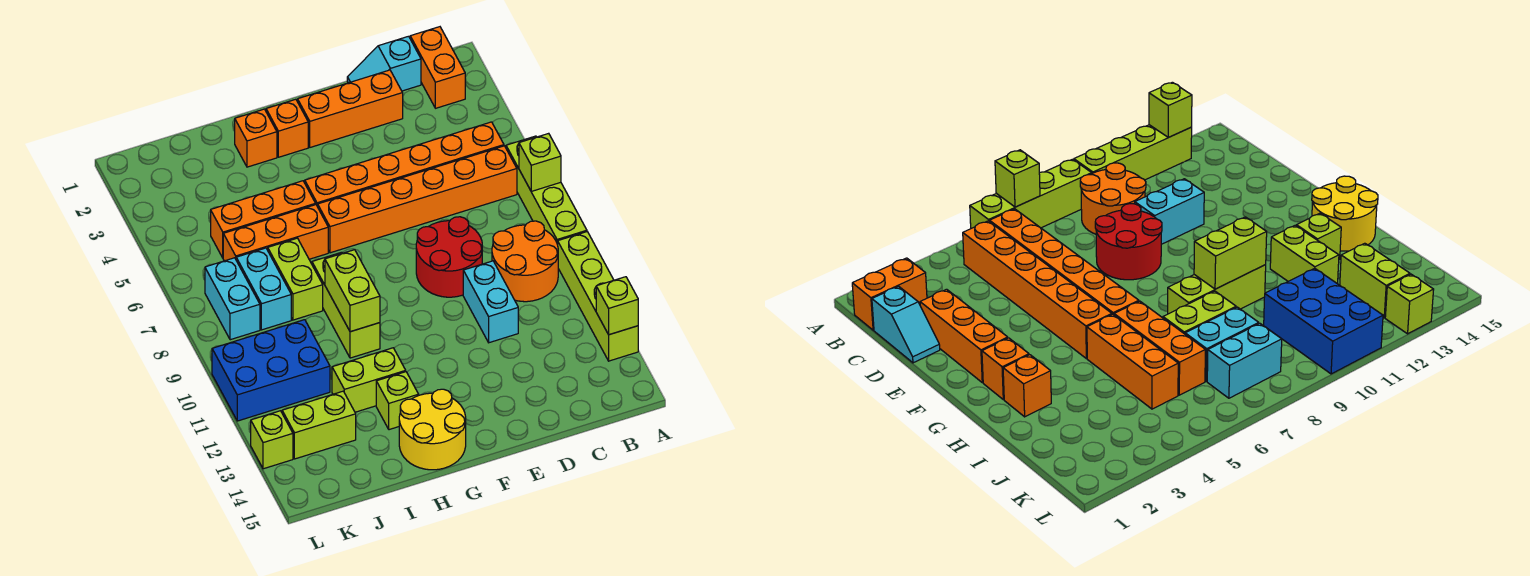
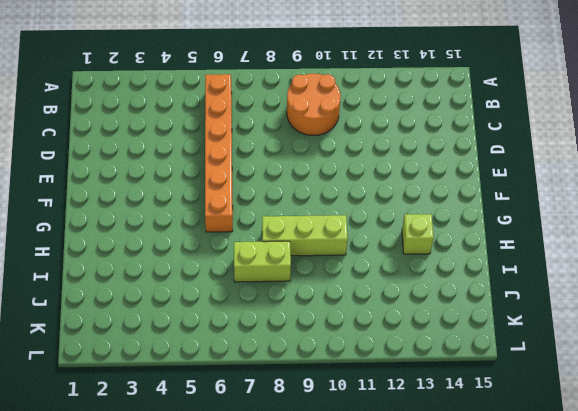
none -> lime brick A6:A9 level 1
none -> lime brick A10:A13 level 1
none -> orange brick B1:B2 level 1

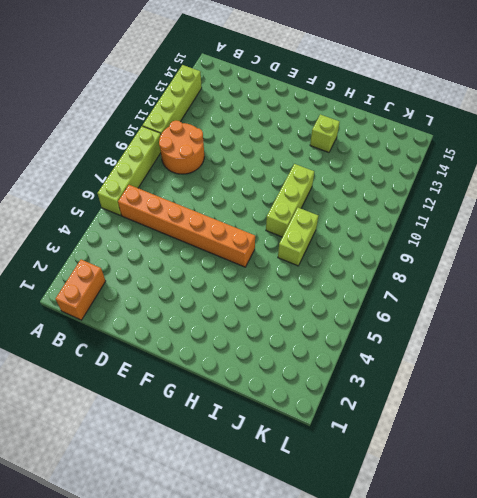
none -> orange brick B5:G5 level 1
none -> cyan slope C1:D1 level 1 top C
none -> orange brick D2:F2 level 1

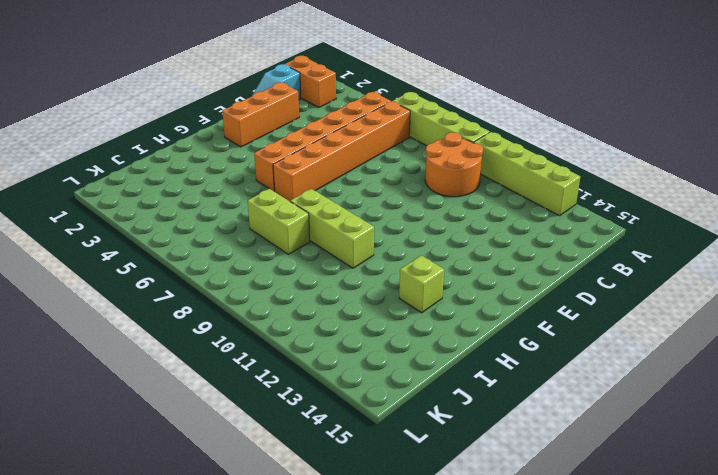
none -> red round brick D8:E9 level 1
none -> cyan brick D10:D11 level 1
none -> orange brick G2 level 1

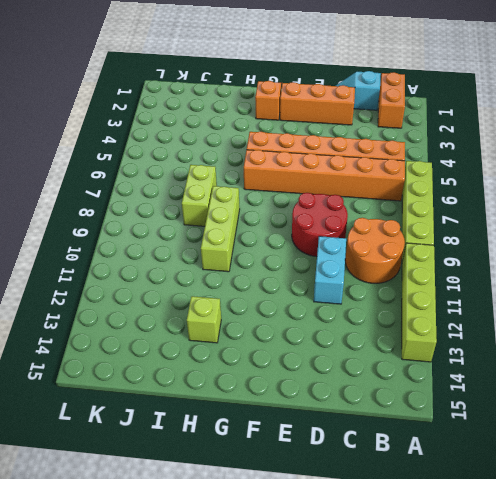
none -> yellow round brick G14:H15 level 1
none -> orange brick H2 level 1
none -> orange brick H5:J5 level 1

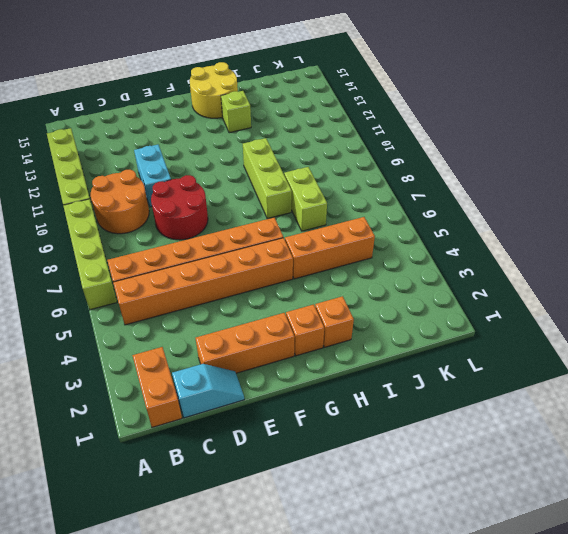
none -> orange brick H6:J6 level 1
none -> lime brick H12:I12 level 1
none -> cyan brick J7:J8 level 1

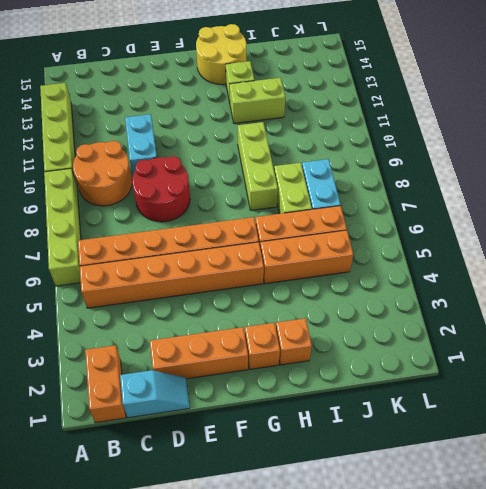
none -> blue brick J10:L11 level 1
none -> lime brick J13:K13 level 1
none -> cyan brick K7:K8 level 1

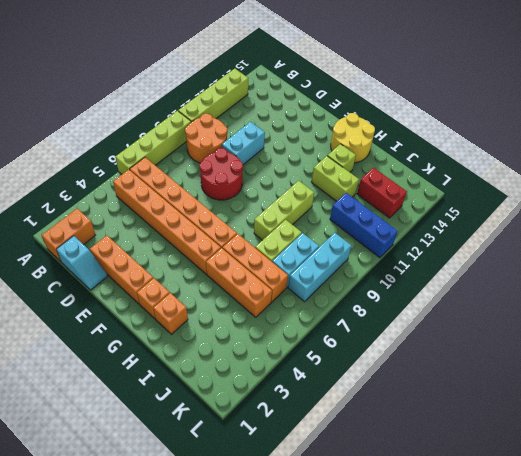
blue brick J11:L11 level 1 -> blue brick J10:L11 level 1
red brick J13:K13 level 1 -> lime brick J13:K13 level 1
cyan brick K7:K9 level 1 -> cyan brick K7:K8 level 1
none -> lime brick L13 level 1
none -> lime brick A7 level 2
none -> lime brick A13 level 2

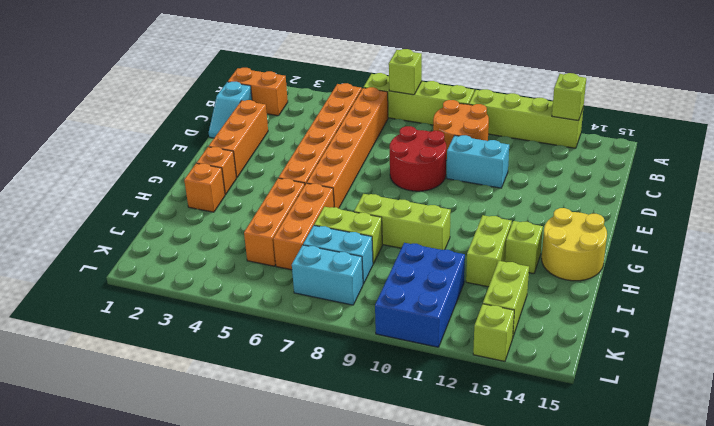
none -> lime brick H9:H10 level 2

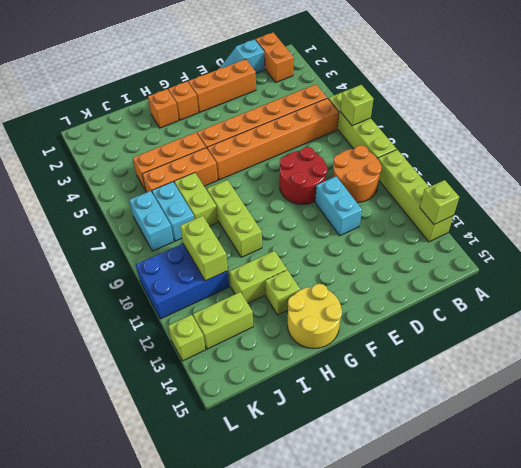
lime brick J10:J11 level 2 -> lime brick H9:H10 level 2

